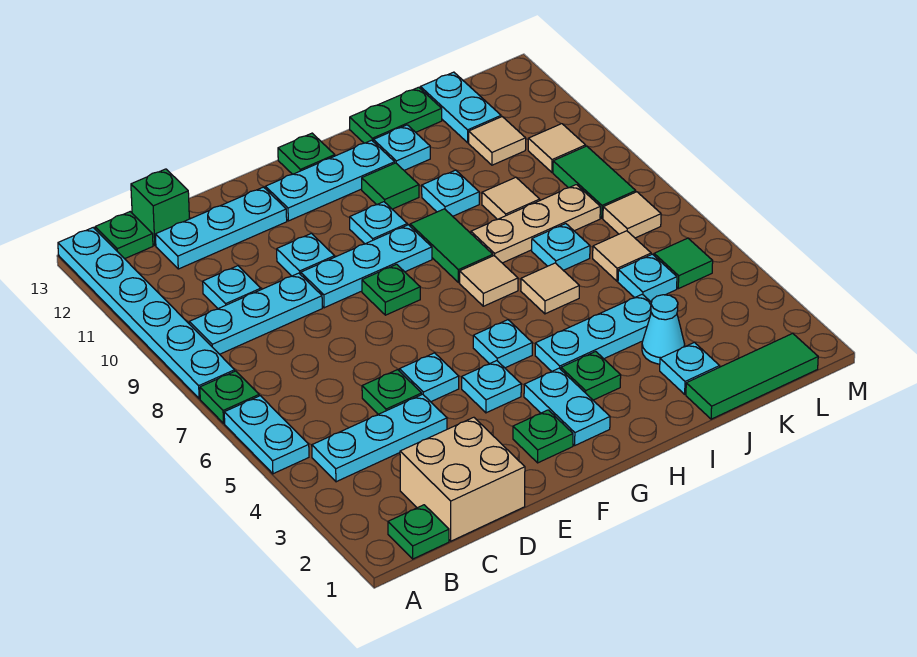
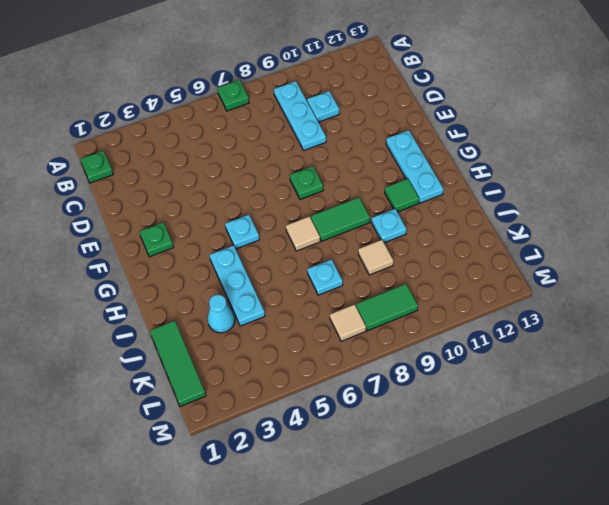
none -> cyan plate A5:A6 level 1
none -> cyan plate A8:A13 level 1
none -> cyan plate B4:D4 level 1
none -> green plate B13 level 1

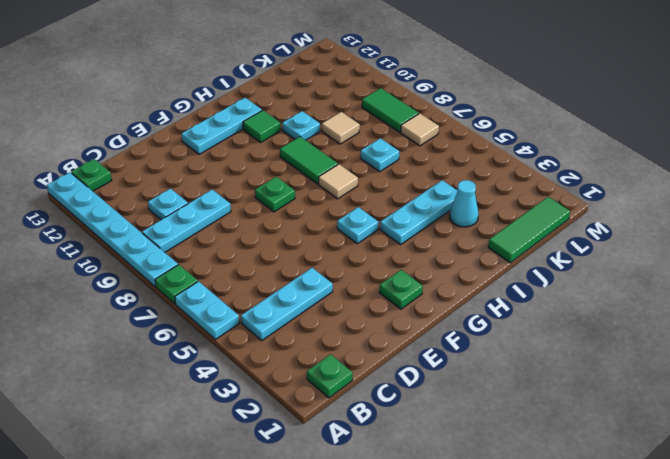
none -> tan brick C1:D2 level 1
none -> cyan plate C12:E12 level 1
none -> green brick C13 level 1
none -> green plate D5 level 1

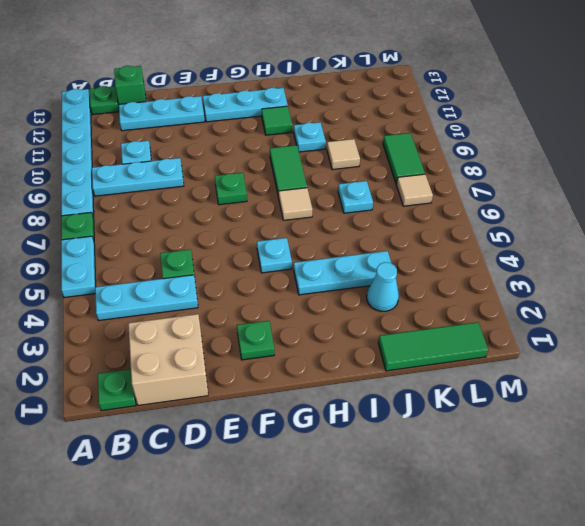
none -> cyan plate E5 level 1
none -> cyan plate E9:G9 level 1
none -> cyan plate E10 level 1
none -> cyan plate F4 level 1

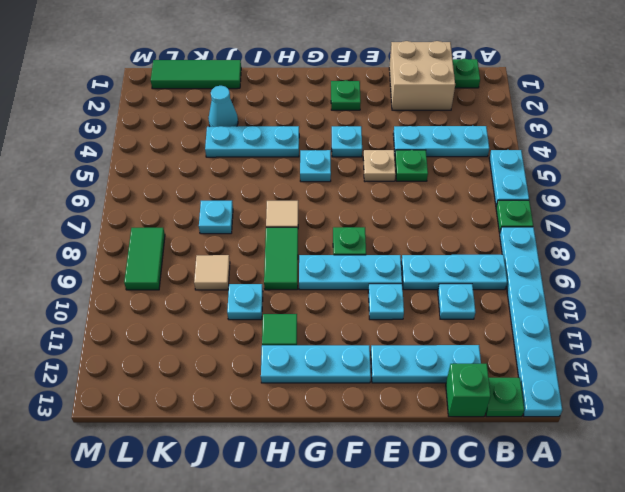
tan plate E5 level 1 -> cyan plate E5 level 1
none -> cyan plate G2:G3 level 1
none -> cyan plate G10 level 1
none -> green plate G13 level 1
none -> green plate H3 level 1

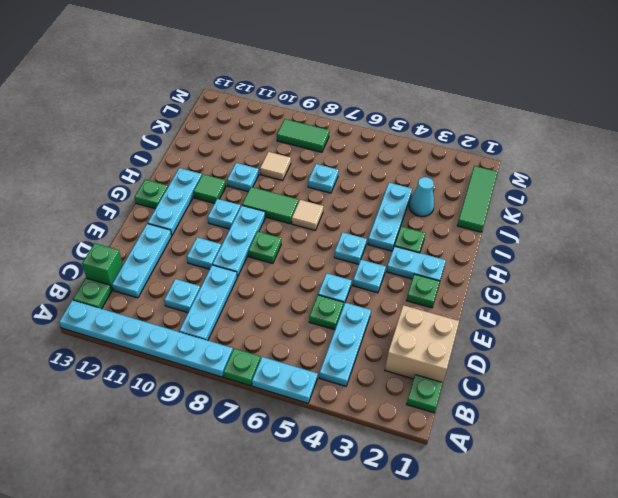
none -> tan tile I6 level 1
none -> tan plate I8:K8 level 1
none -> cyan plate I12 level 1
none -> green plate I13:J13 level 1

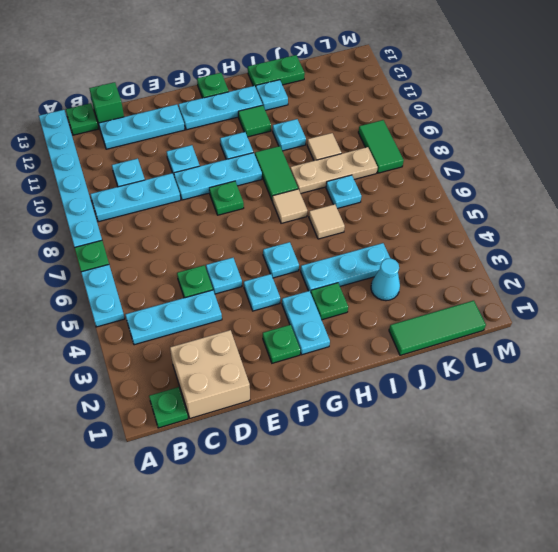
none -> cyan plate J2 level 1
none -> cyan plate K5 level 1
none -> tan tile K6 level 1
none -> tan tile K11 level 1

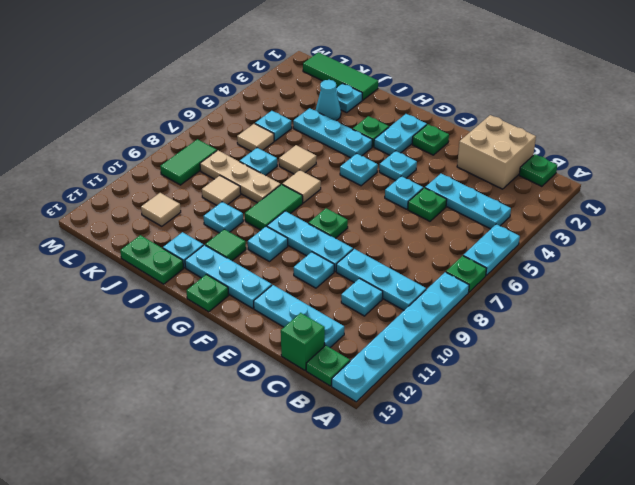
none -> cyan plate K12:K13 level 1
none -> green tile L5 level 1
none -> tan tile L7 level 1
none -> tan tile L10 level 1

